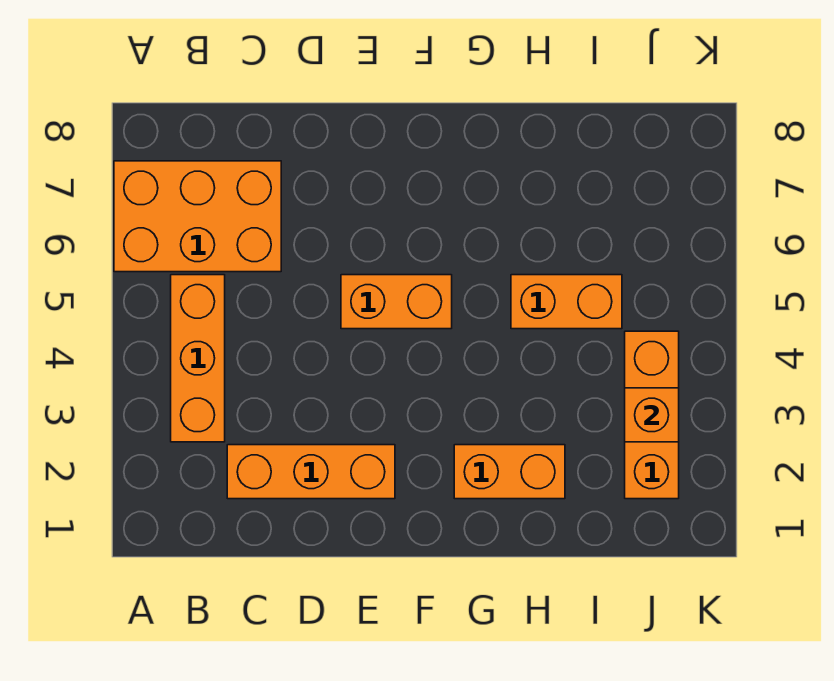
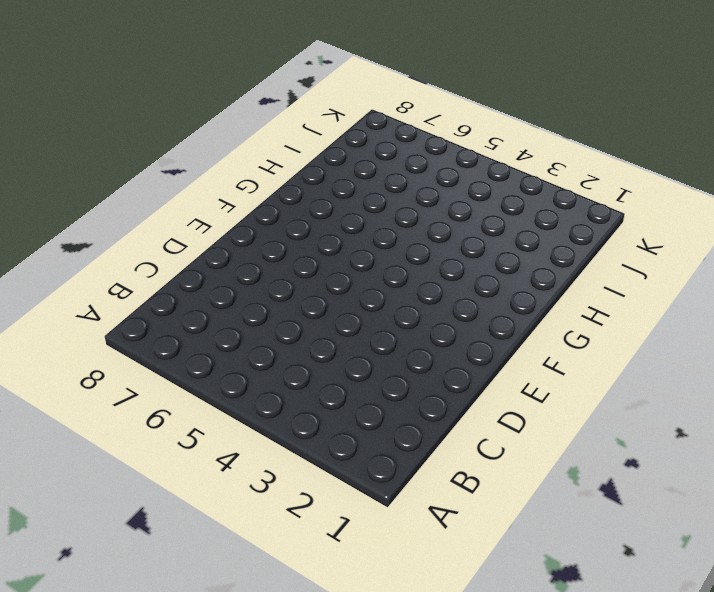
none -> orange brick A6:C7 level 1
none -> orange brick B3:B5 level 1

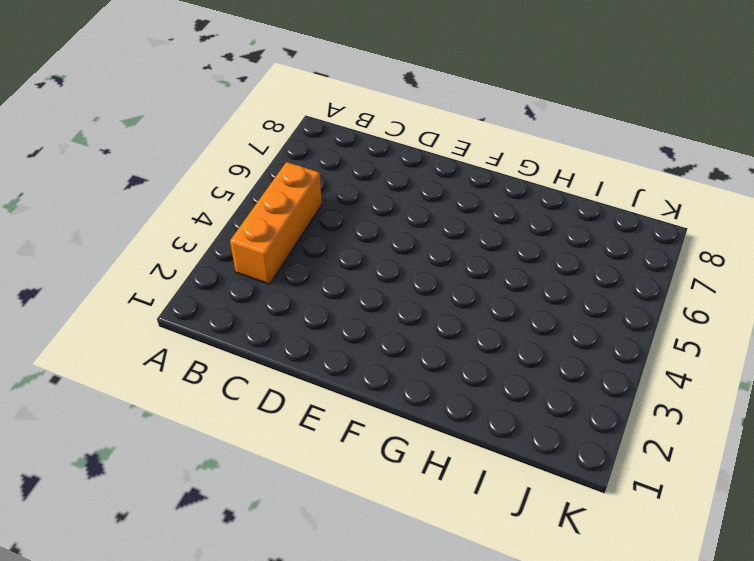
none -> orange brick A6:C7 level 1
none -> orange brick C2:E2 level 1

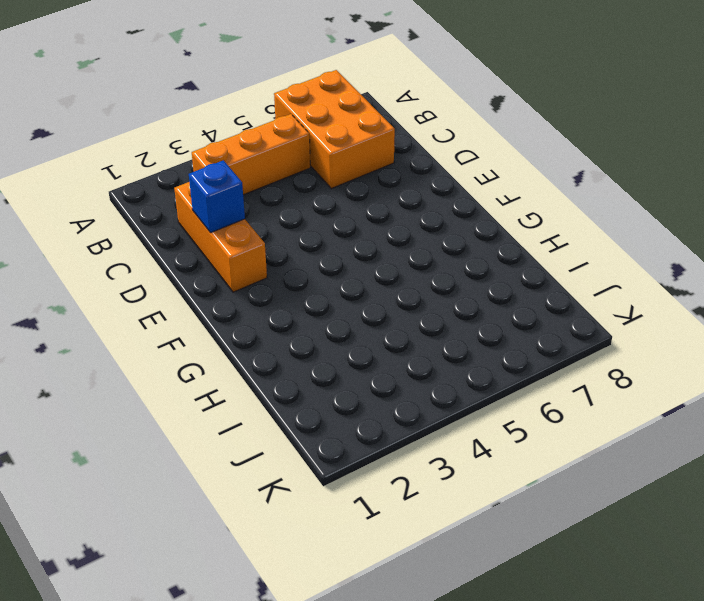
blue brick D2 level 2 -> none
none -> orange brick E5:F5 level 1
none -> orange brick G2:H2 level 1

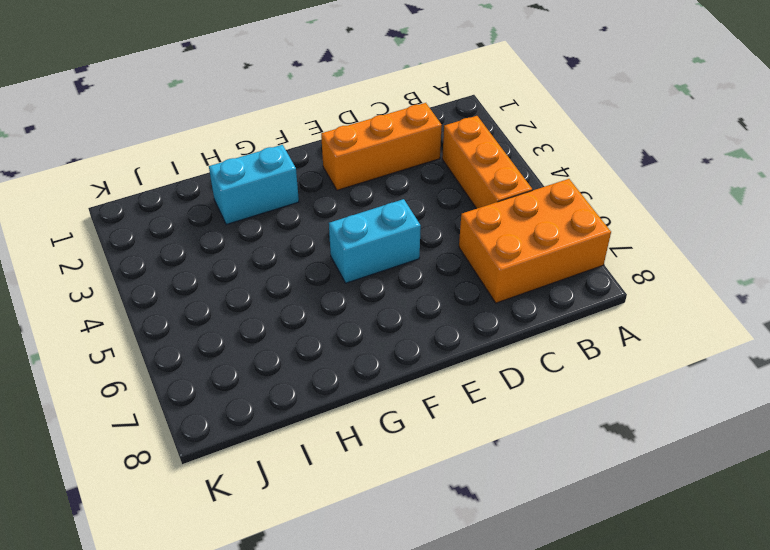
cyan brick E5:F5 level 1 -> orange brick E5:F5 level 1
cyan brick G2:H2 level 1 -> orange brick G2:H2 level 1
none -> orange brick H5:I5 level 1
none -> orange brick J2:J4 level 1

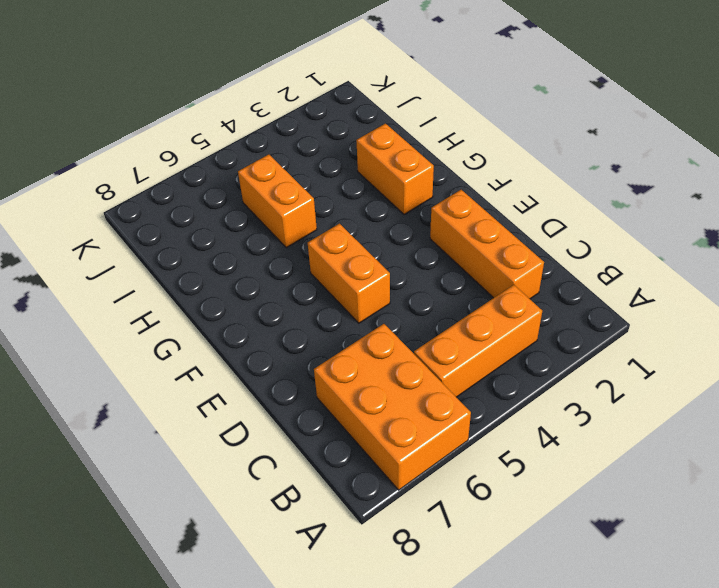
none -> orange brick J2:J4 level 1
none -> orange brick J3 level 2

